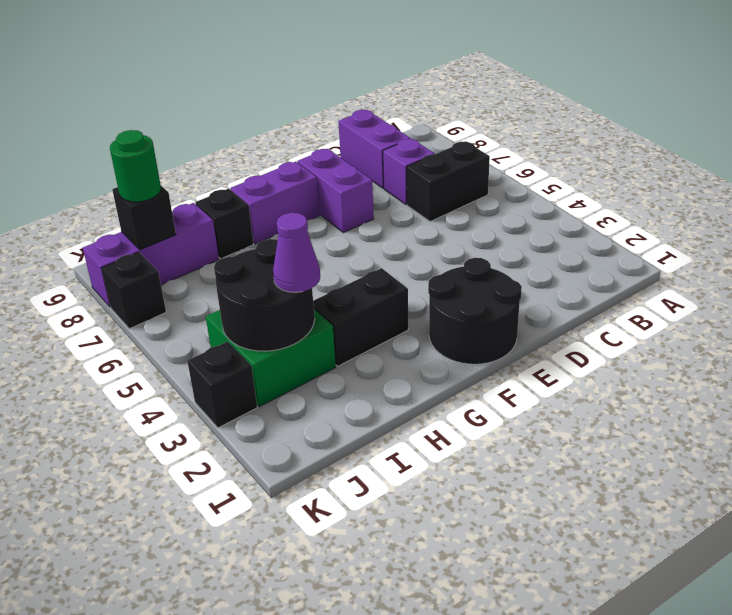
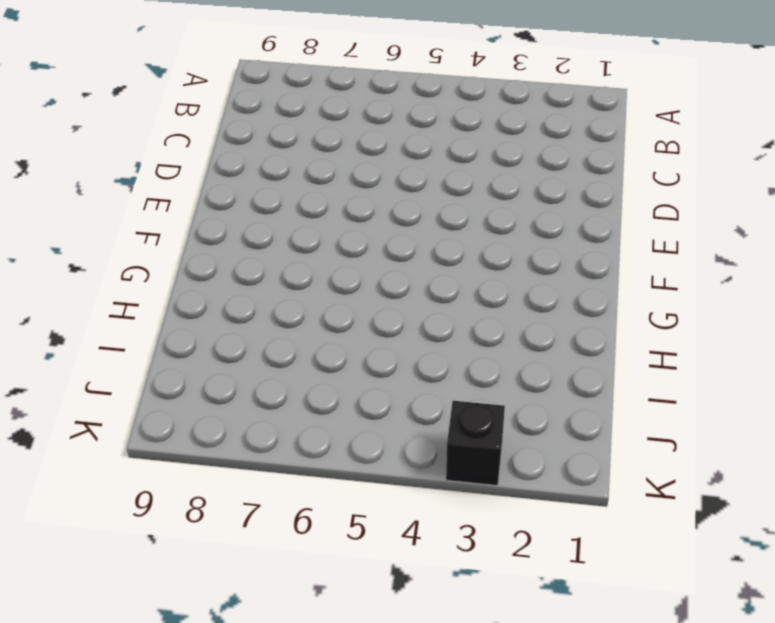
none -> black brick B6:C6 level 1
none -> purple brick C7 level 1
none -> purple brick C8:C9 level 1

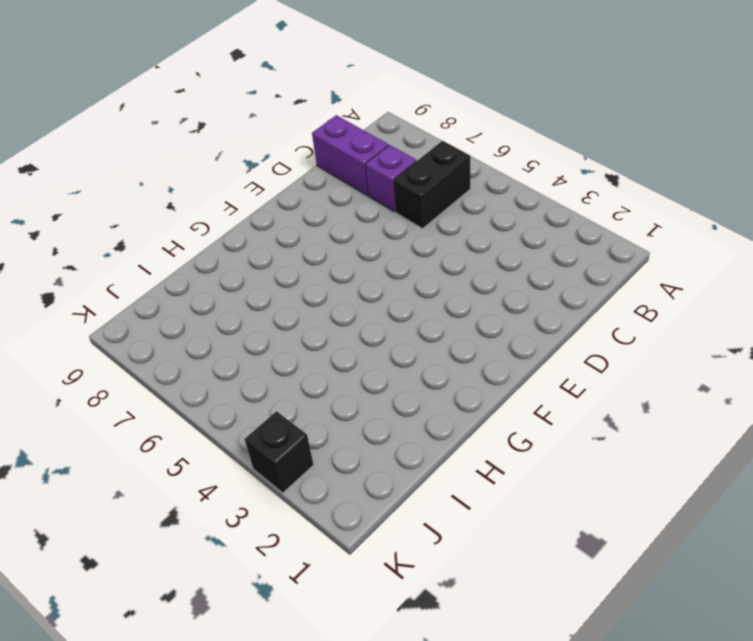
none -> black round brick E1:F2 level 1
none -> purple brick E7:E8 level 1
none -> purple brick F8:G8 level 1

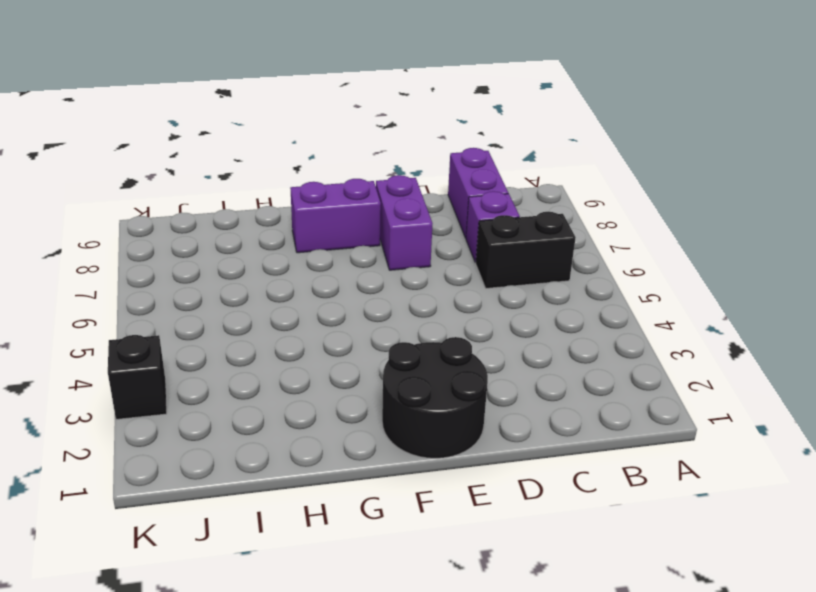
none -> black brick G3:H3 level 1
none -> black brick H8 level 1
none -> green brick I3:J4 level 1

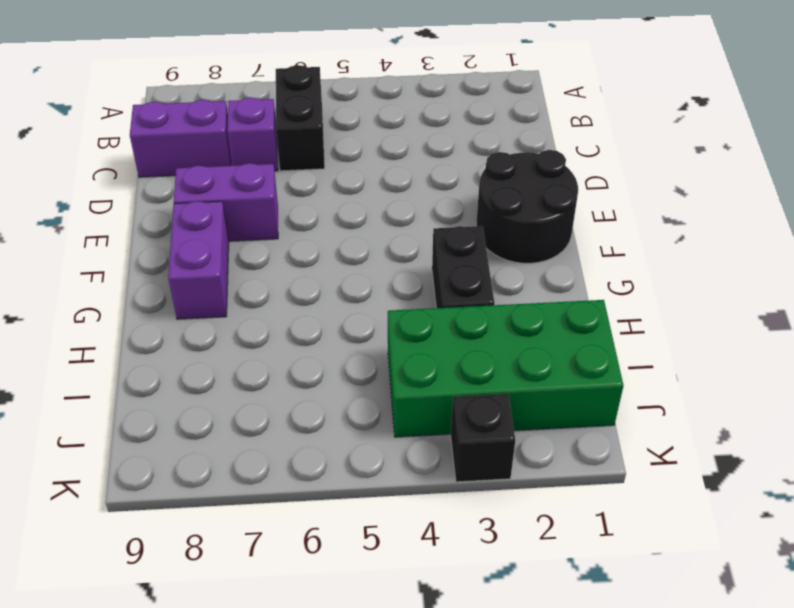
green brick I1:J4 level 1 -> green brick I3:J4 level 1
none -> black brick H8 level 1
none -> purple brick I8:K8 level 1
none -> black brick K7 level 1

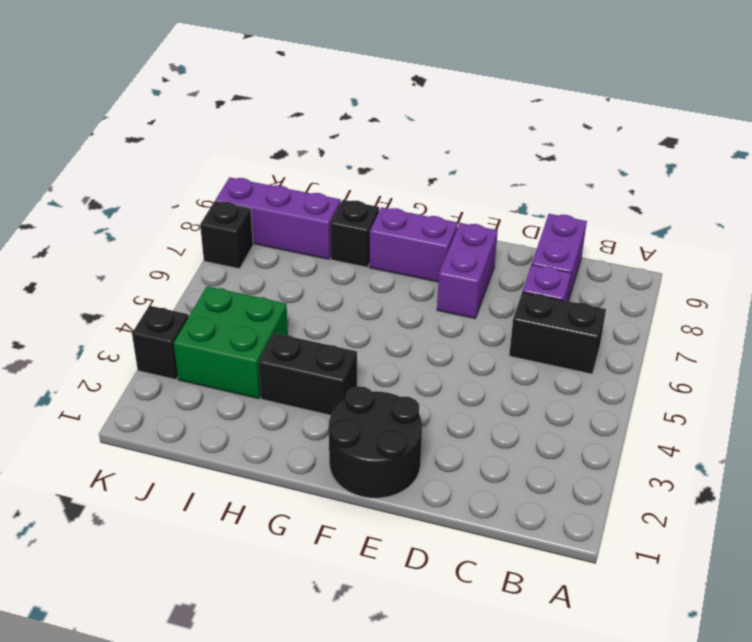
none -> black round brick I3:J4 level 2
none -> black brick J8 level 2
none -> purple cone I3 level 3

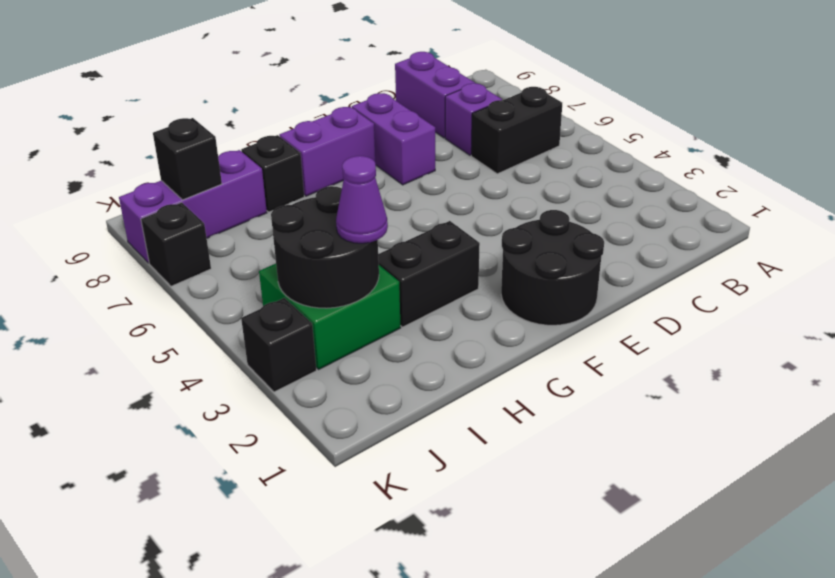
none -> green round brick J8 level 3

